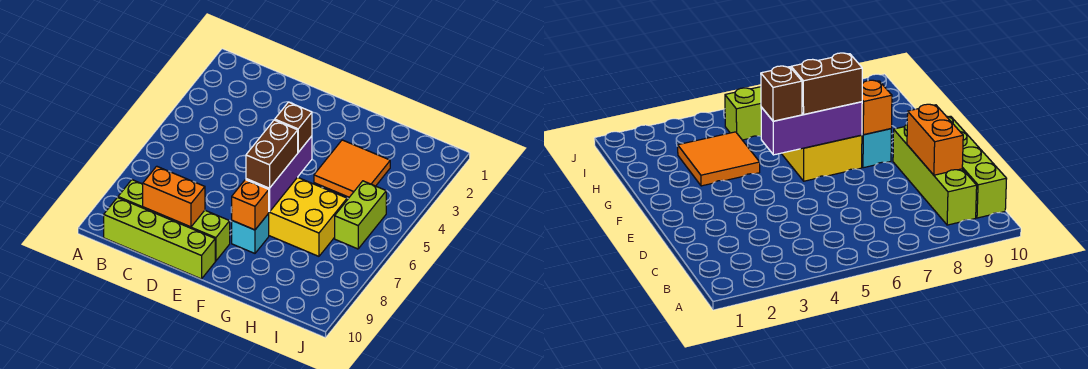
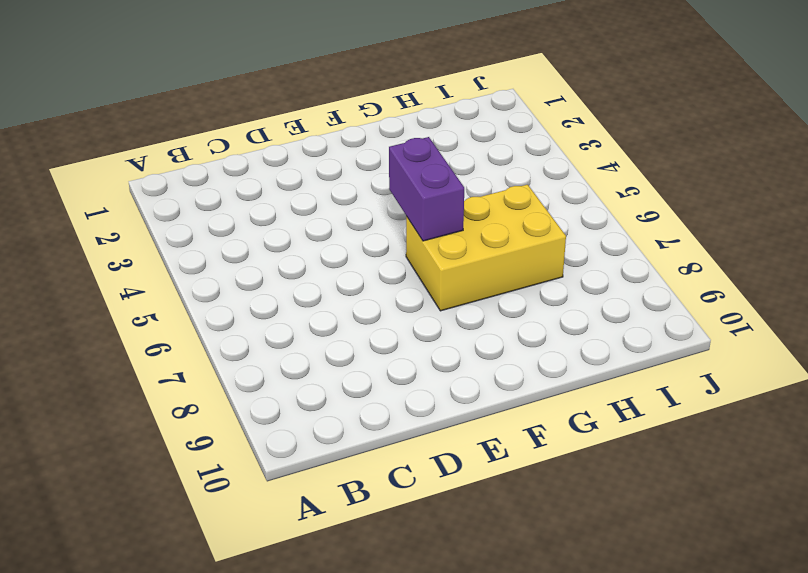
purple brick F5:F6 level 2 -> purple brick F5:F7 level 2
none -> lime brick B9:E9 level 1
none -> lime brick B10:E10 level 1

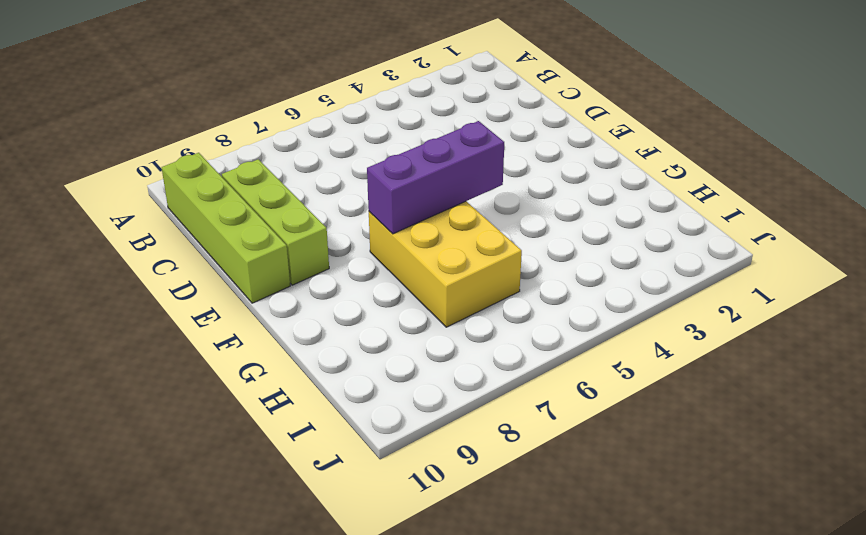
lime brick C9:E9 level 1 -> lime brick B9:E9 level 1
none -> cyan brick F8 level 1
none -> orange tile G3:H4 level 1

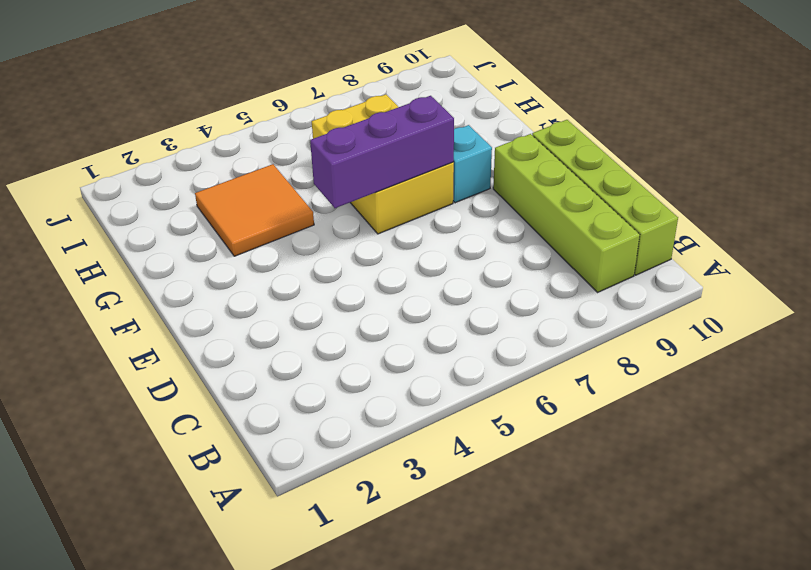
none -> lime brick I5:I6 level 1
none -> orange brick C9:D9 level 2

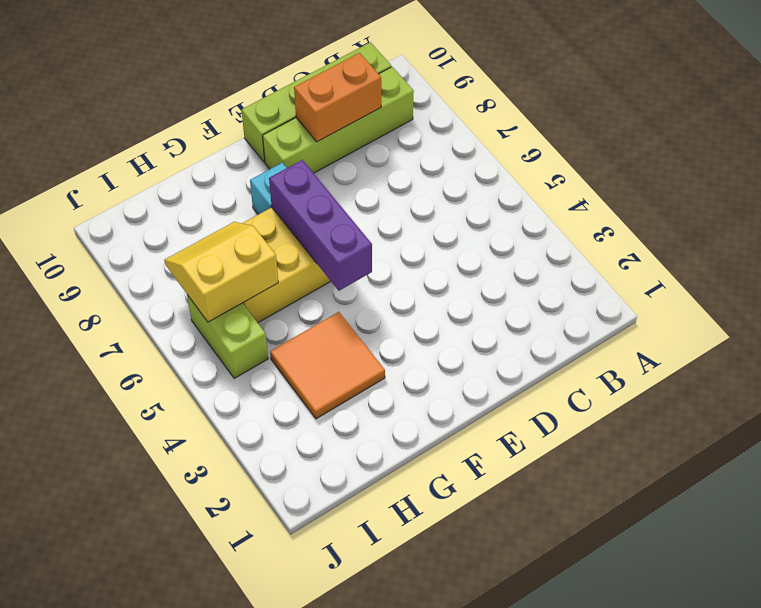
yellow slope H6:I7 level 2 top 6 -> none
none -> orange brick F8 level 2
none -> brown brick F5 level 3

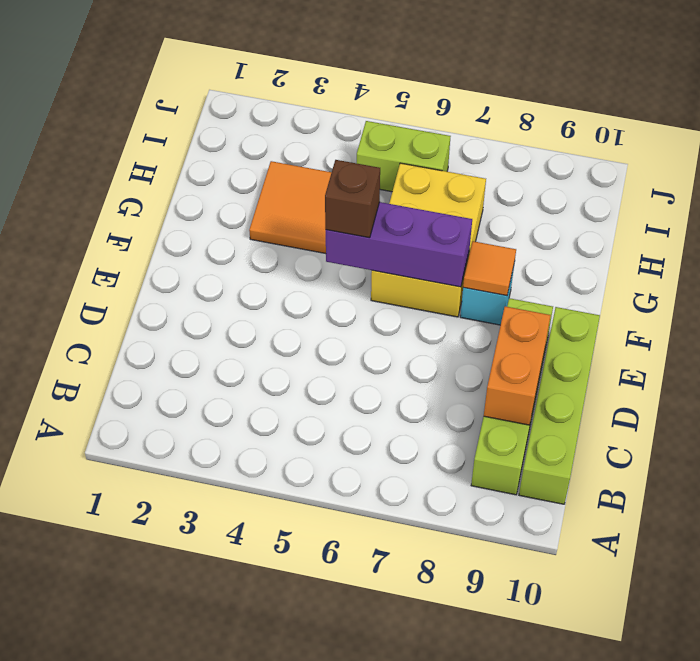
orange tile F8 level 2 -> orange brick F8 level 2
none -> brown brick F6:F7 level 3

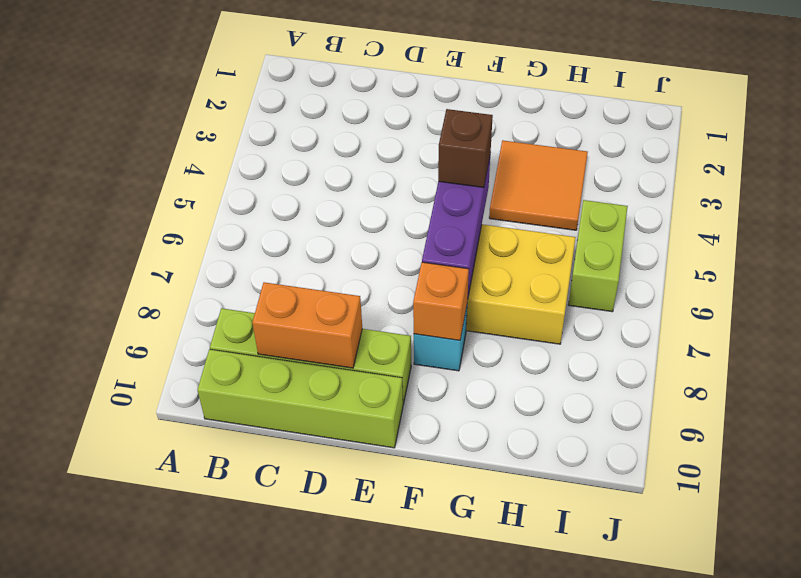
none -> brown brick F6:F7 level 3

